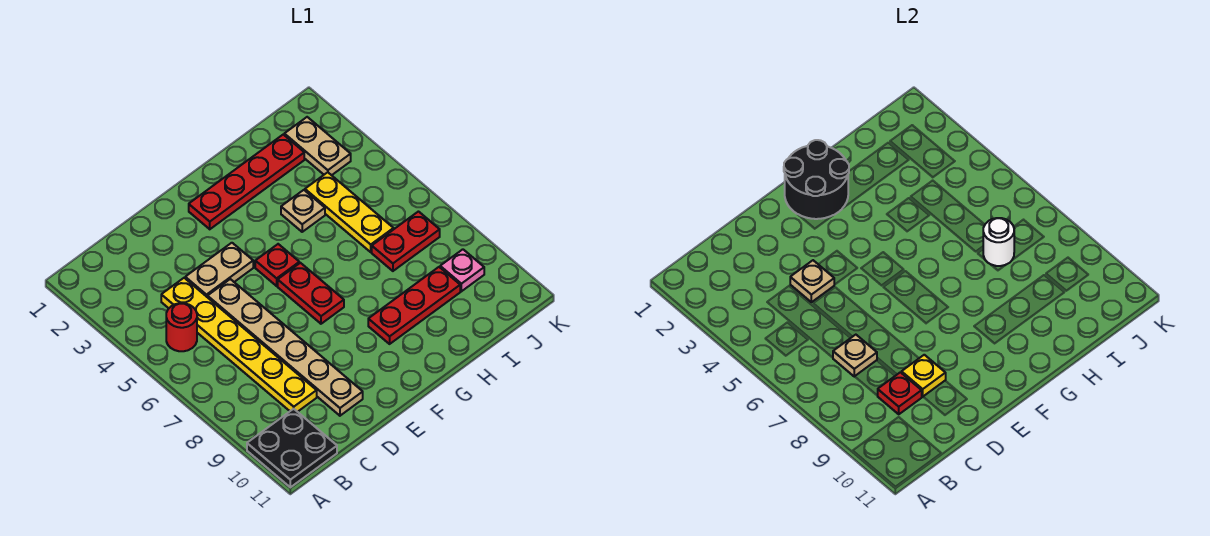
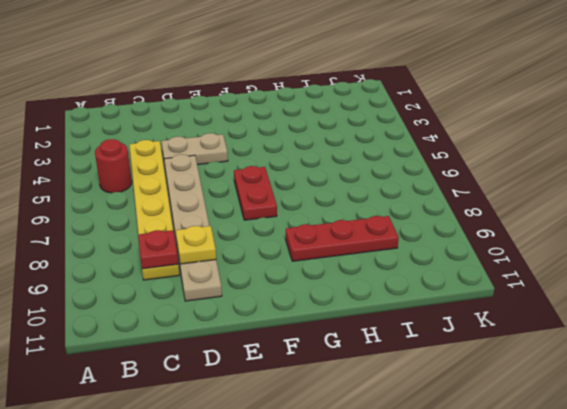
none -> black plate A10:B11 level 1
none -> red plate F2:I2 level 1
none -> red plate F5 level 1

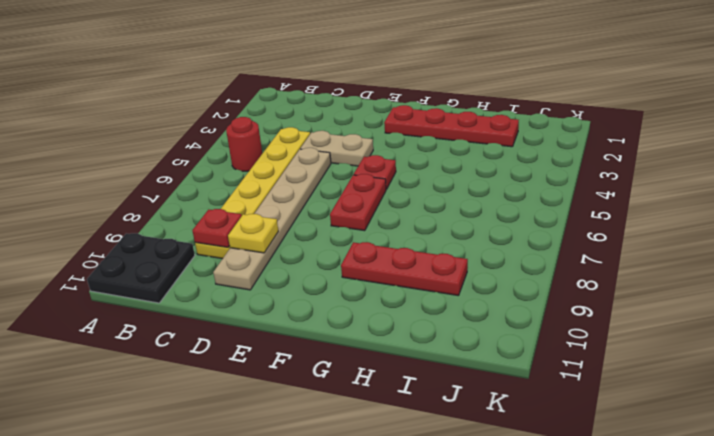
none -> tan plate H4 level 1
none -> yellow plate I4:I6 level 1
none -> red plate I7:J7 level 1

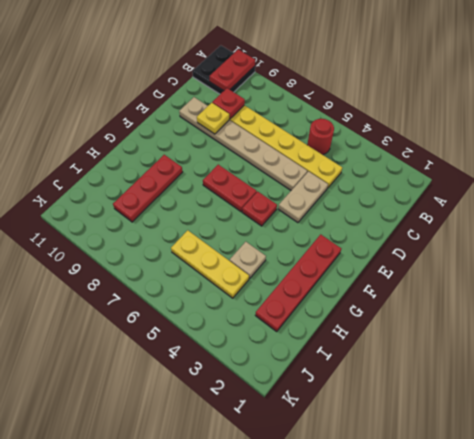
red plate A10:B10 level 2 -> red plate I7:J7 level 1
none -> tan plate J2:J3 level 1
none -> pink plate J9 level 1
none -> tan plate C7 level 2

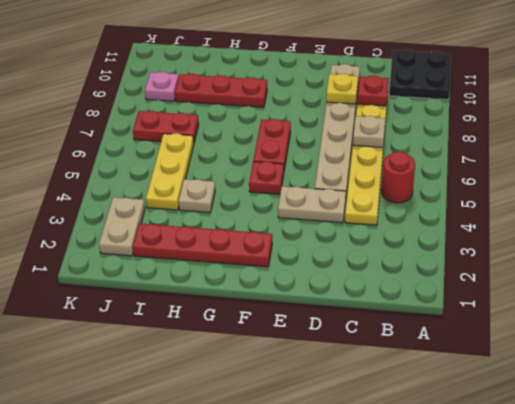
none -> tan plate D4 level 2
none -> black round brick F1:G2 level 2
none -> white round brick I7 level 2

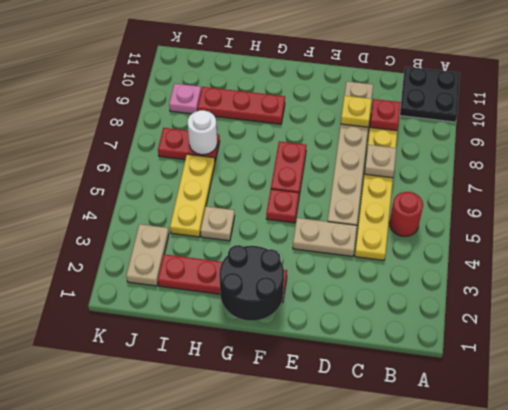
none -> tan plate D4 level 2

